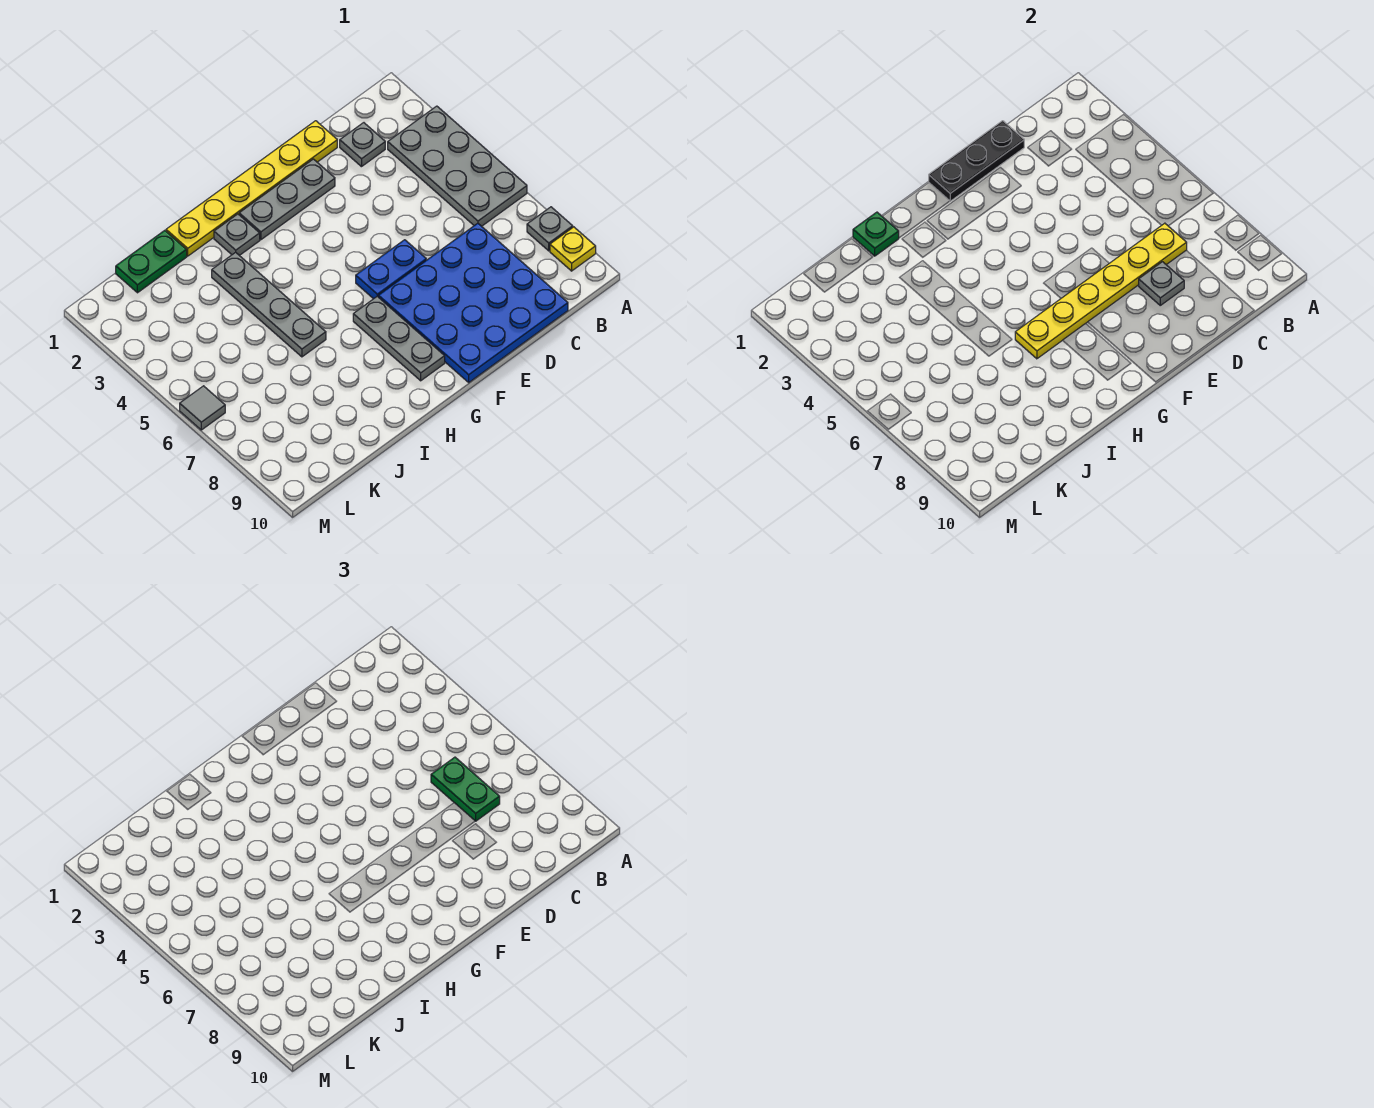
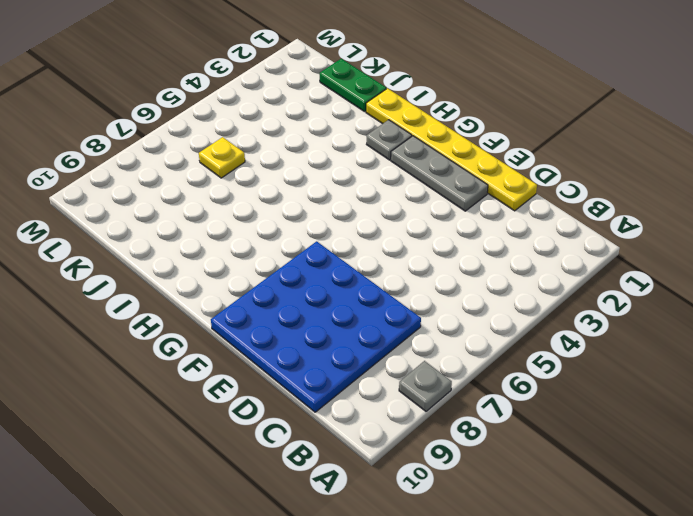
yellow plate K6 level 1 -> yellow plate A9 level 1
none -> grey plate A3:B6 level 1
none -> grey plate C2 level 1
none -> blue plate E6:F6 level 1

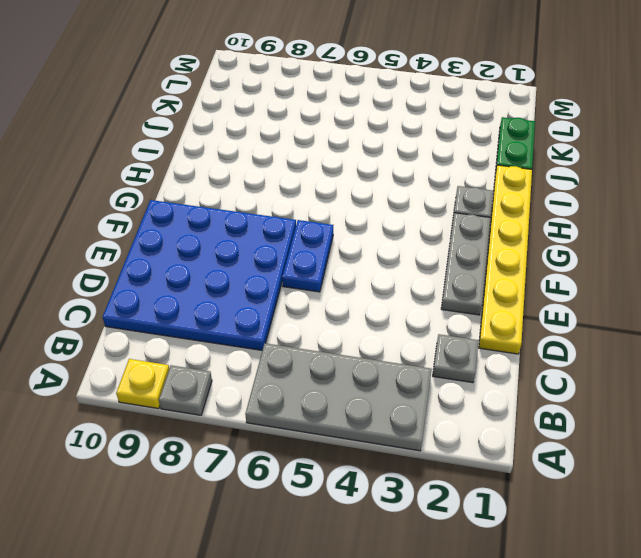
none -> grey plate G7:G9 level 1
none -> grey plate I3:I6 level 1
none -> grey tile M6 level 1

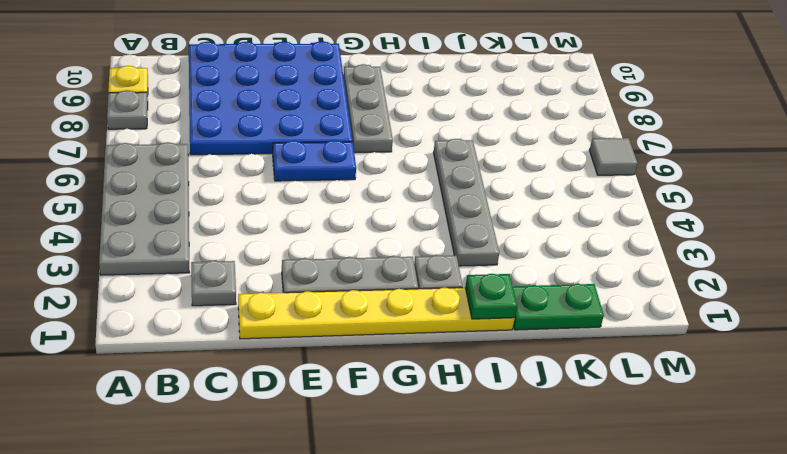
none -> yellow plate C7:H7 level 2
none -> black plate D1:F1 level 2
none -> grey plate D8 level 2

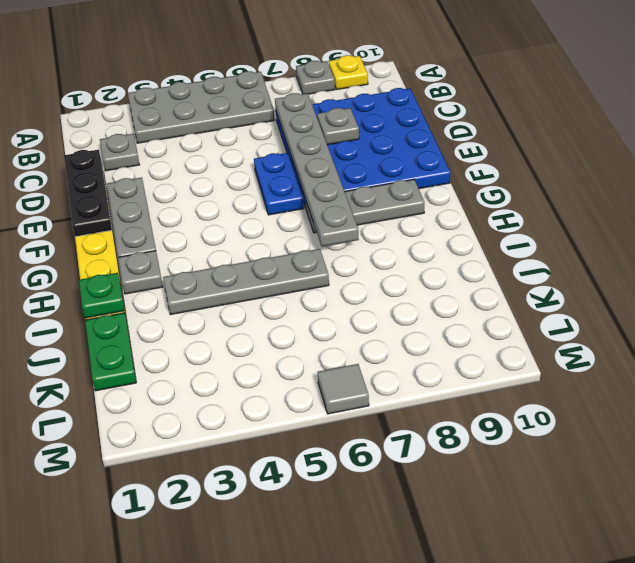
grey plate C7:H7 level 2 -> yellow plate C7:H7 level 2
none -> green plate C6:C7 level 3

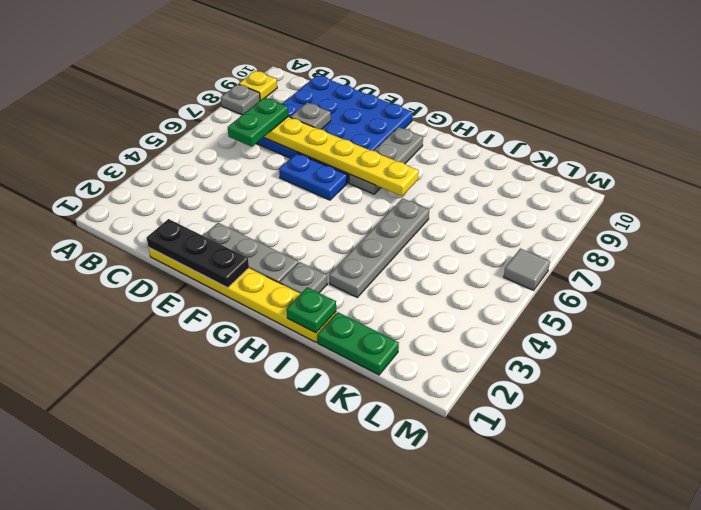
none -> grey plate A3:B6 level 1
none -> grey plate C2 level 1

